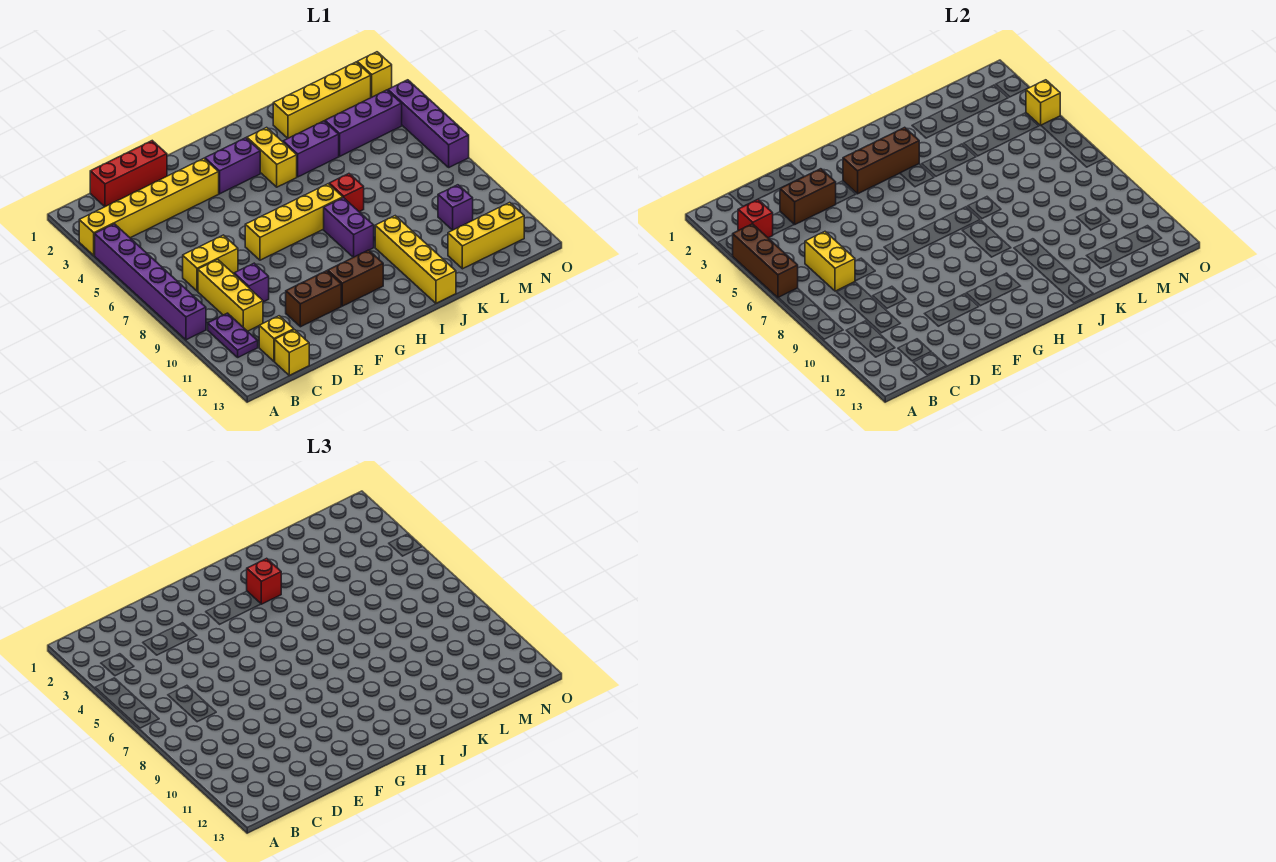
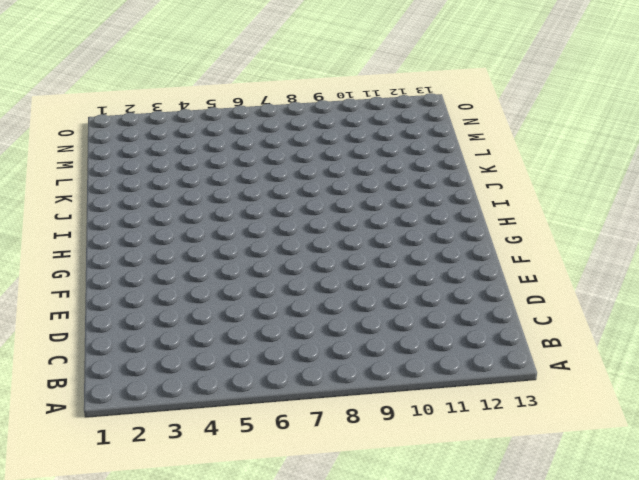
none -> yellow brick A3:F3 level 1
none -> purple brick A4:A9 level 1
none -> purple plate B10:B11 level 1
none -> red brick C1:E1 level 1

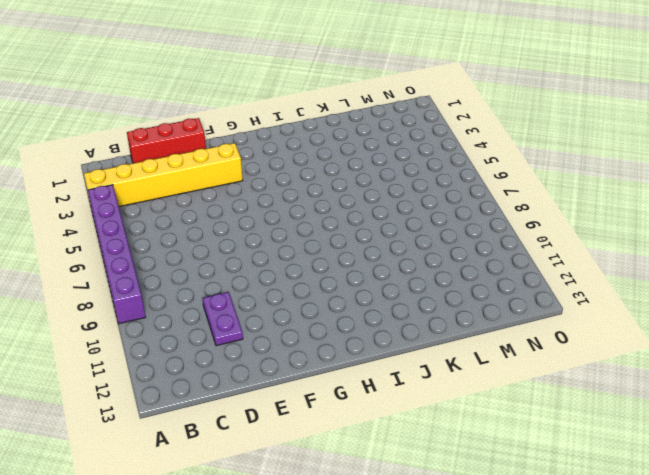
purple plate D10:D11 level 1 -> purple plate B10:B11 level 1
none -> yellow brick C7:D7 level 1
none -> yellow brick C8:C10 level 1
none -> yellow brick C12 level 1
none -> yellow brick C13 level 1

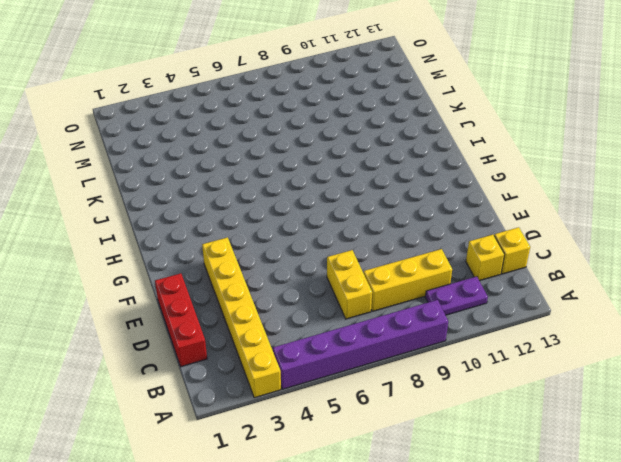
none -> purple brick D9 level 1
none -> brown brick E11:F11 level 1
none -> yellow brick F7:I7 level 1
none -> purple brick G3:H3 level 1

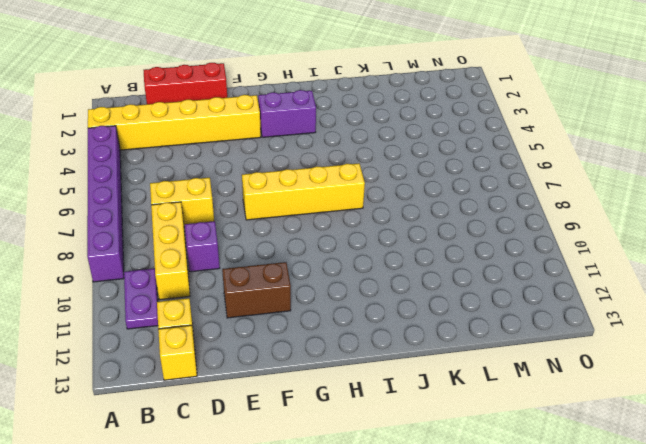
none -> brown brick G11:H11 level 1
none -> yellow brick I3:I4 level 1
none -> purple brick I8:I9 level 1
none -> purple brick J4:K4 level 1

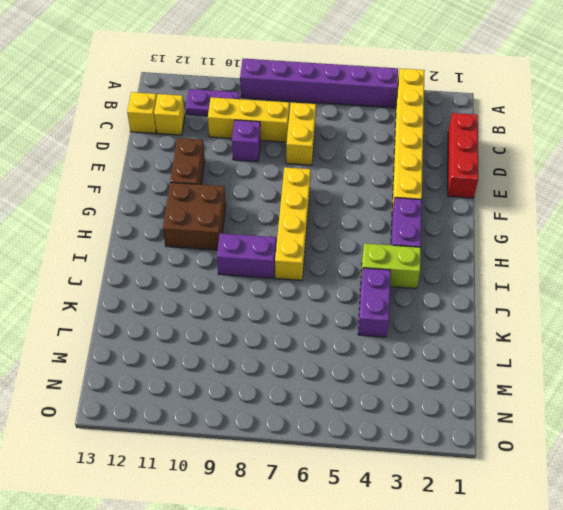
brown brick G10:H11 level 1 -> brown brick G11:H11 level 1
lime brick I3:I4 level 1 -> yellow brick I3:I4 level 1
none -> red brick J7 level 1
none -> yellow brick J10:J13 level 1
none -> yellow brick K2:N2 level 1
none -> purple brick L4:N4 level 1

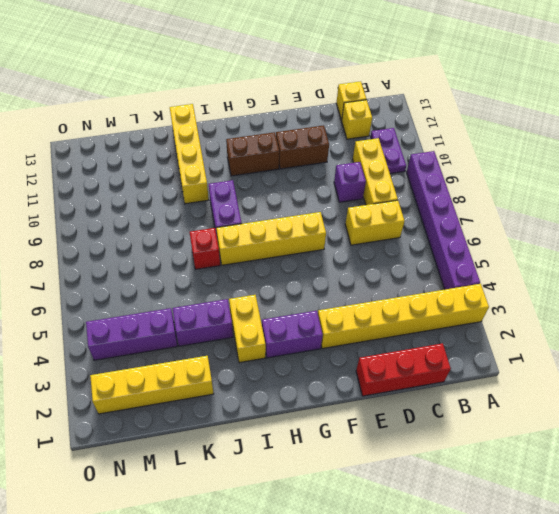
none -> yellow brick L12:N12 level 1
none -> purple brick M10 level 1
none -> yellow brick O2 level 1
none -> purple brick O4:O7 level 1

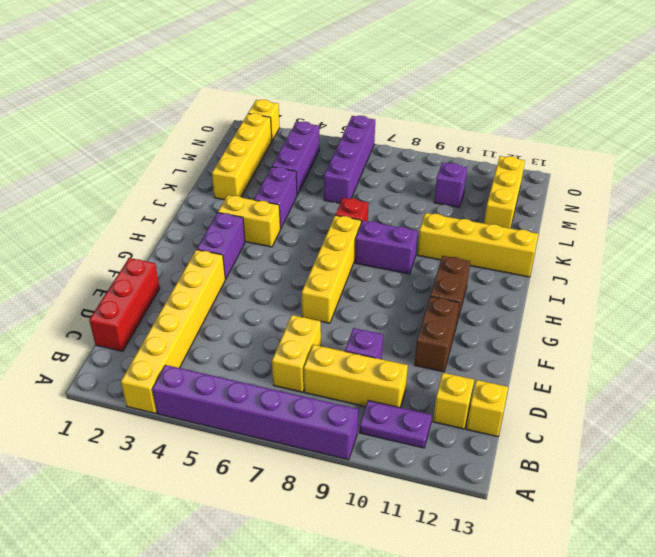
purple brick L6:O6 level 1 -> purple brick O4:O7 level 1
none -> brown brick A4:A6 level 2
none -> red brick B3 level 2
none -> yellow brick C6:C7 level 2
none -> brown brick D3:E3 level 2

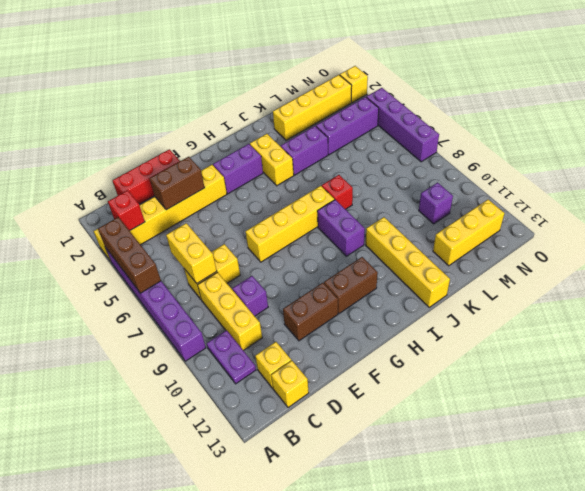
none -> brown brick G3:I3 level 2
none -> yellow brick O4 level 2
none -> red brick I3 level 3

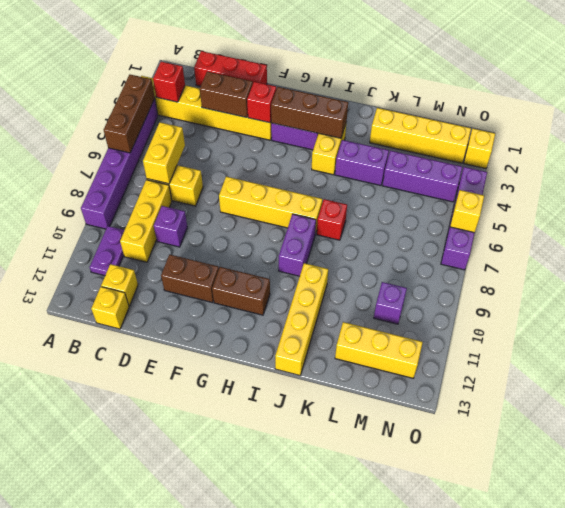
red brick F3 level 2 -> red brick I3 level 3
yellow brick O6 level 2 -> yellow brick O4 level 2

